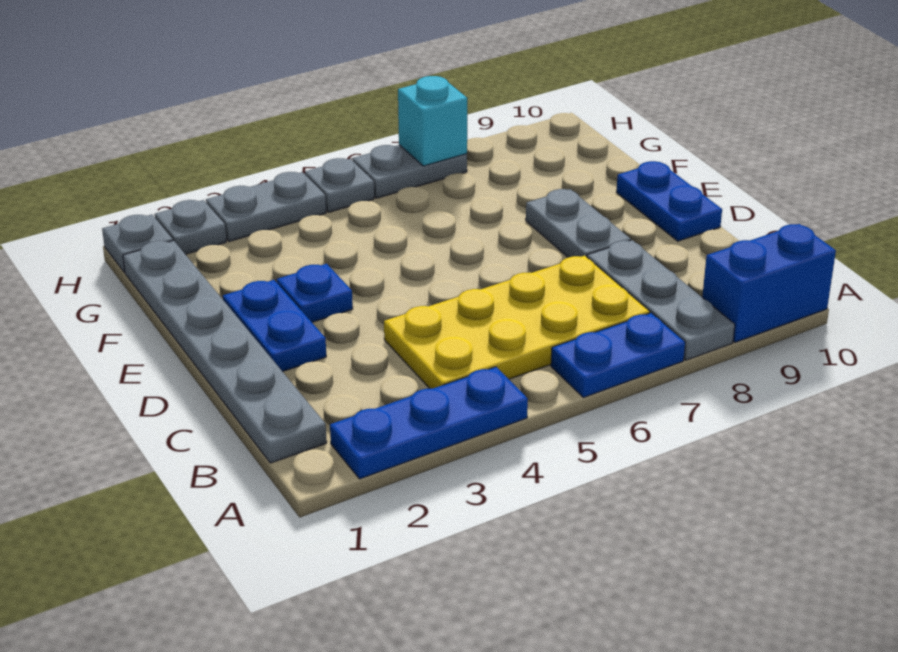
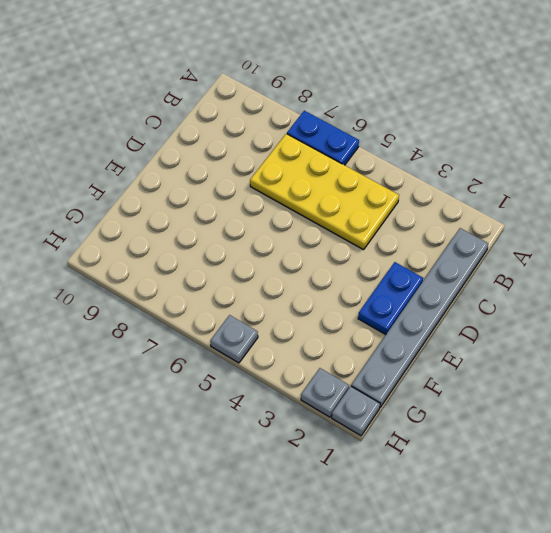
none -> blue plate A2:A4 level 1
none -> grey plate A8:C8 level 1
none -> blue brick A9:A10 level 1

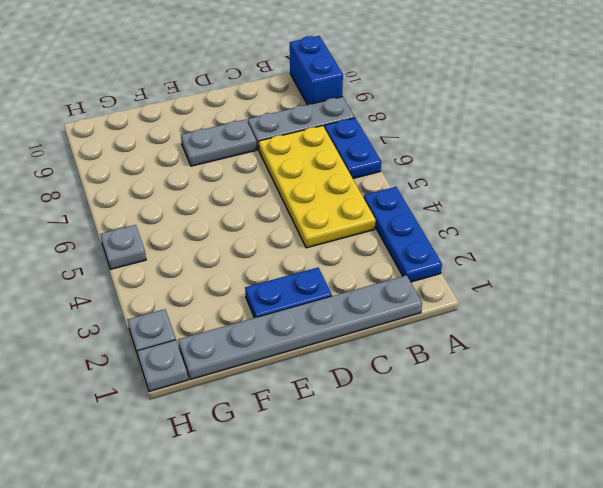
none -> blue plate D10:E10 level 1
none -> blue plate E3 level 1
none -> grey plate H3:H4 level 1

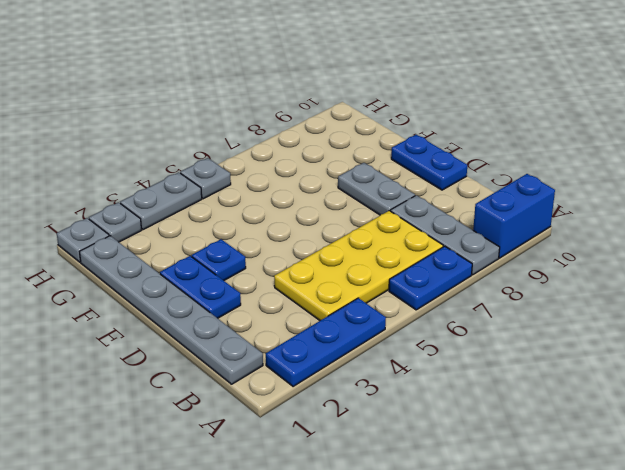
none -> grey plate H6:H7 level 1
none -> cyan brick H7 level 2

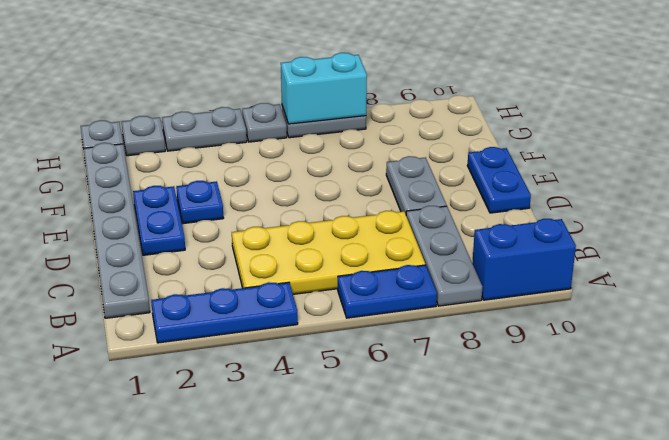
cyan brick H6:H7 level 2 -> cyan brick H7 level 2

